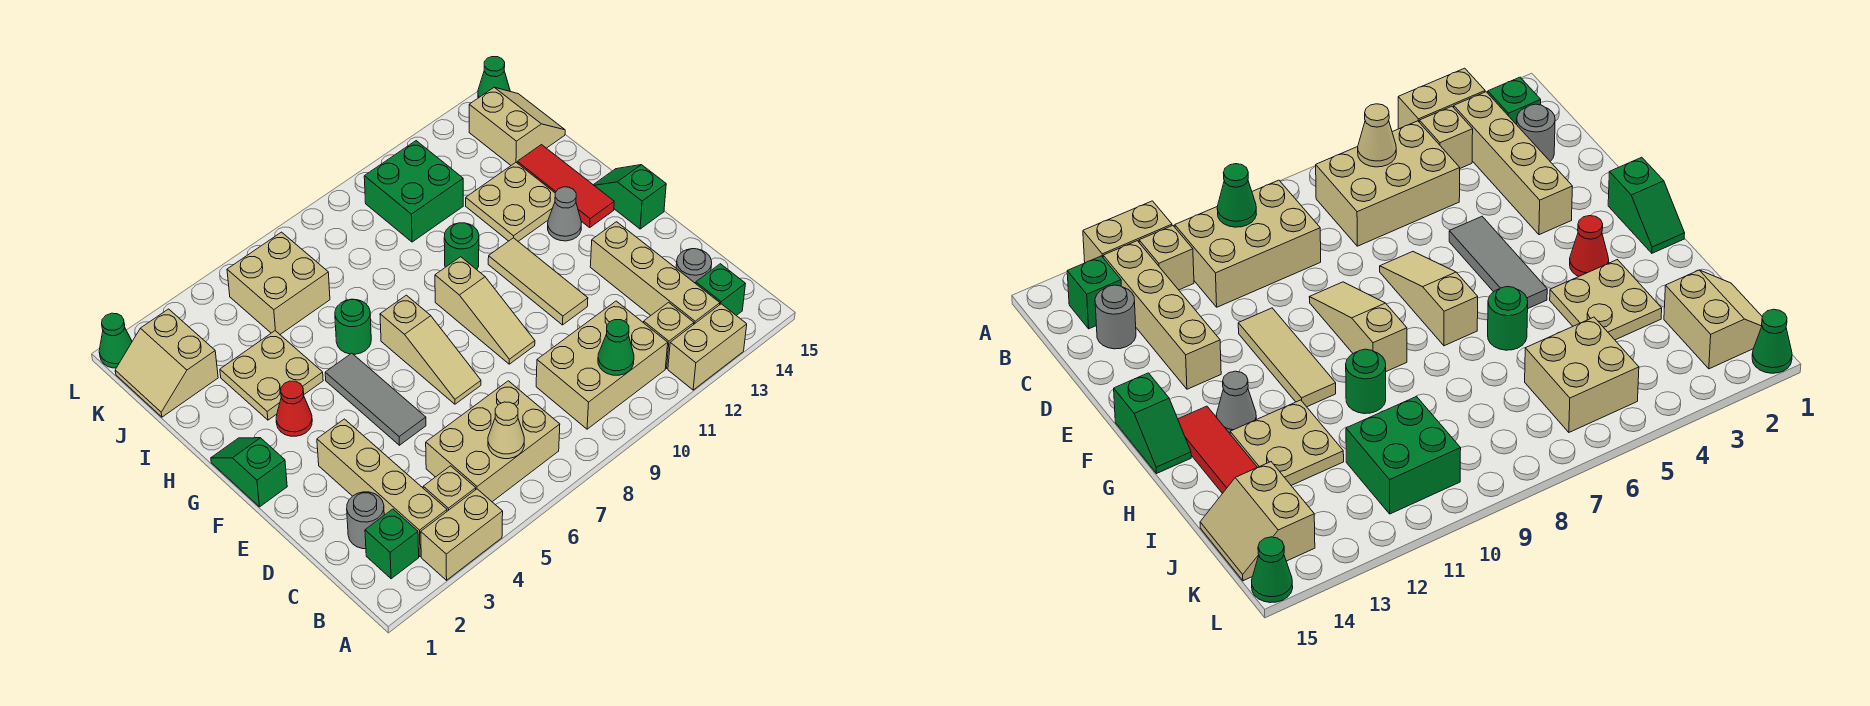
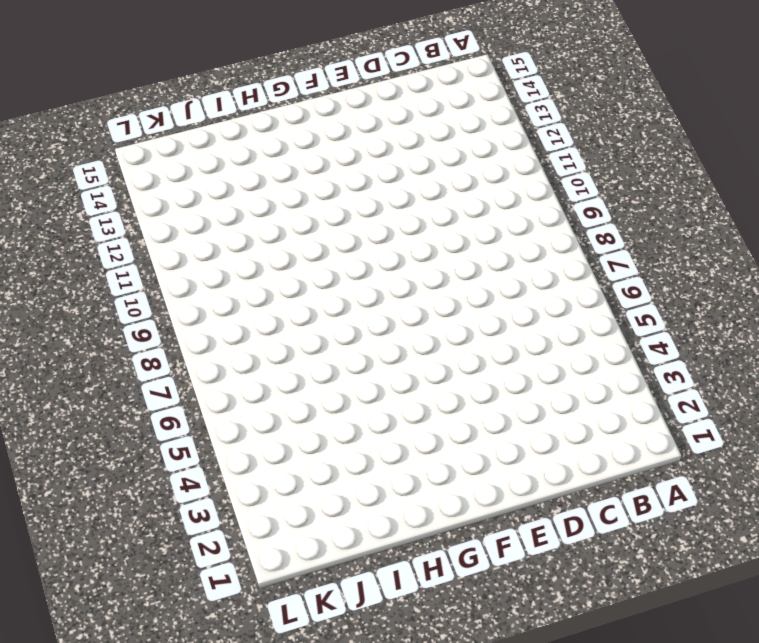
none -> tan brick A3:A4 level 1
none -> tan brick A12:A13 level 1
none -> green brick B2 level 1
none -> tan brick B3:E3 level 1

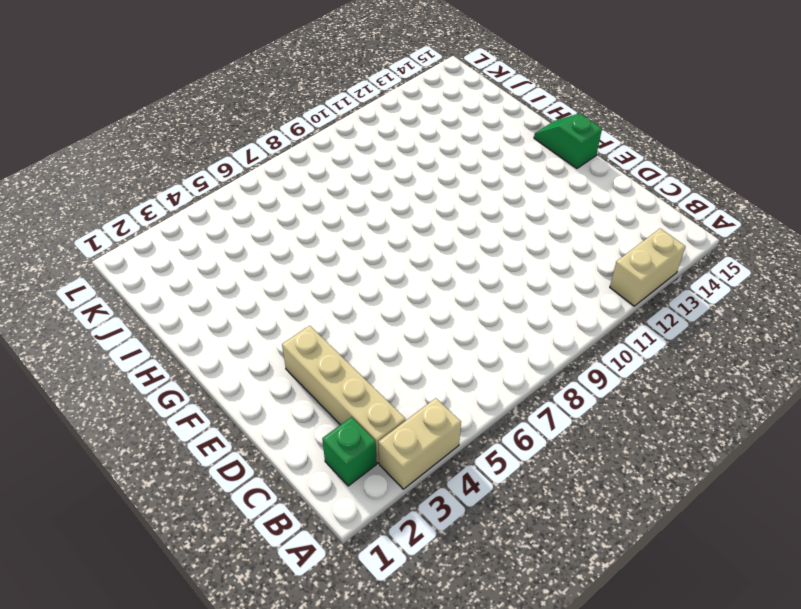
none -> tan brick B4 level 1
none -> tan brick B5:C7 level 1
none -> tan brick B9:C11 level 1
none -> tan brick B12 level 1

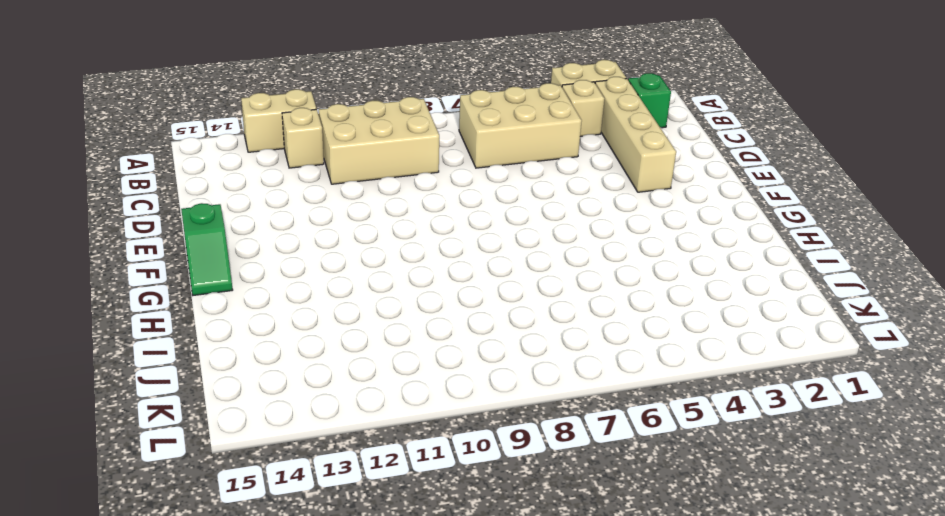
none -> tan brick B13:E13 level 1
none -> green brick B14 level 1
none -> grey round brick C2 level 1
none -> grey round brick C14 level 1

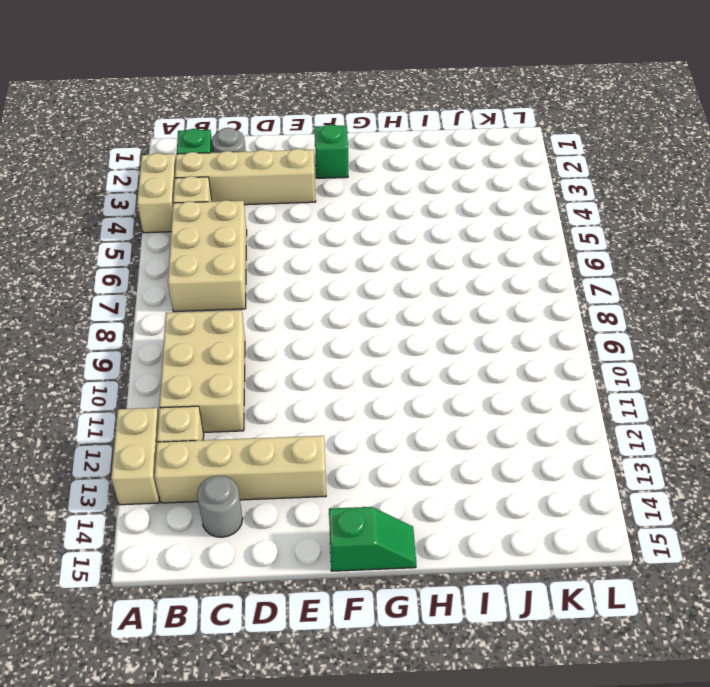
green brick F2 level 1 -> green brick B14 level 1
none -> grey tile E5:G5 level 1
none -> tan slope E7:G7 level 1 top G
none -> tan slope E9:G9 level 1 top G
none -> tan tile E11:G11 level 1

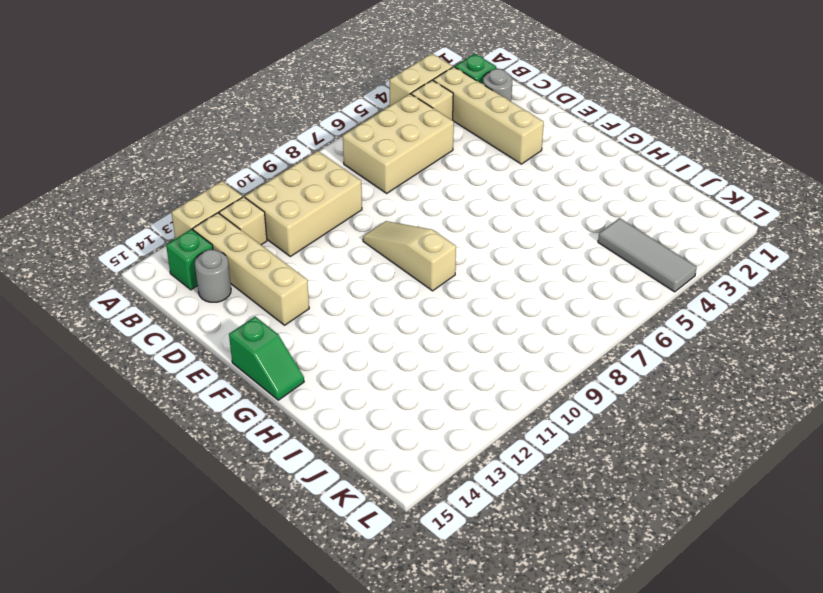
grey tile J4:L4 level 1 -> grey tile E5:G5 level 1
none -> tan slope E7:G7 level 1 top G
none -> tan tile E11:G11 level 1
none -> green slope F1:G1 level 1 top F
none -> red cone G3 level 1

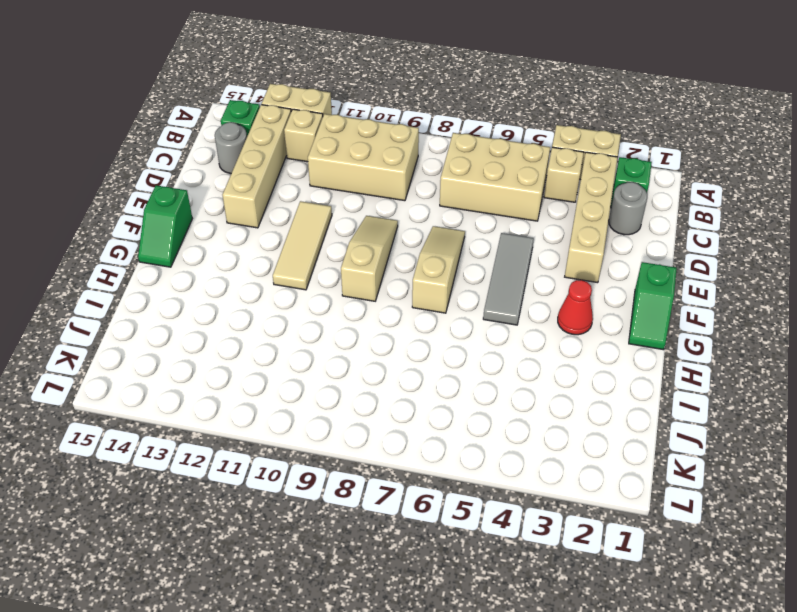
none -> grey cone G13 level 1
none -> red tile G14:I14 level 1
none -> tan plate H3:I4 level 1
none -> green round brick H6 level 1

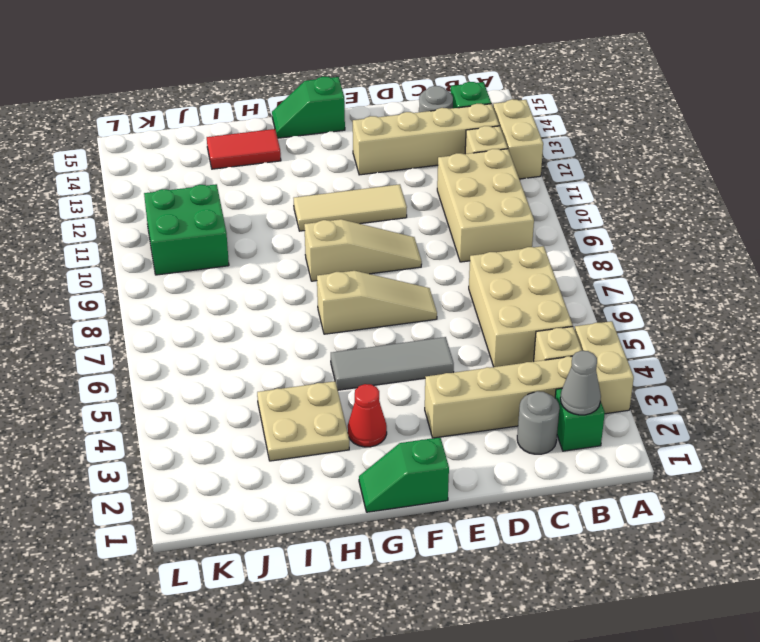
grey cone B2 level 2 -> grey cone G13 level 1
red tile H14:I14 level 1 -> red tile G14:I14 level 1
none -> green round brick H6 level 1
none -> green round brick H10 level 1
none -> tan plate H12:I13 level 1
none -> tan slope J1:K2 level 1 top 2

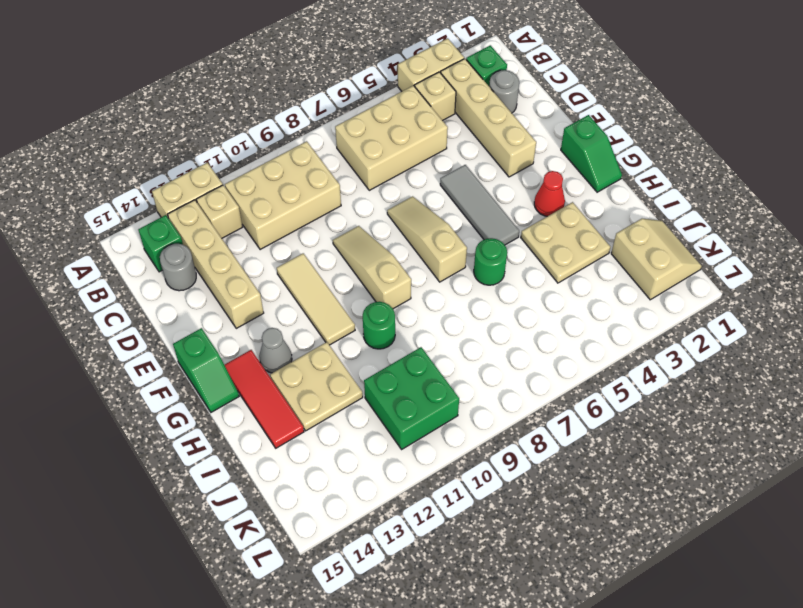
none -> tan brick J5:K6 level 1
none -> tan slope J14:K15 level 1 top 14
none -> green cone L1 level 1
none -> green cone L15 level 1

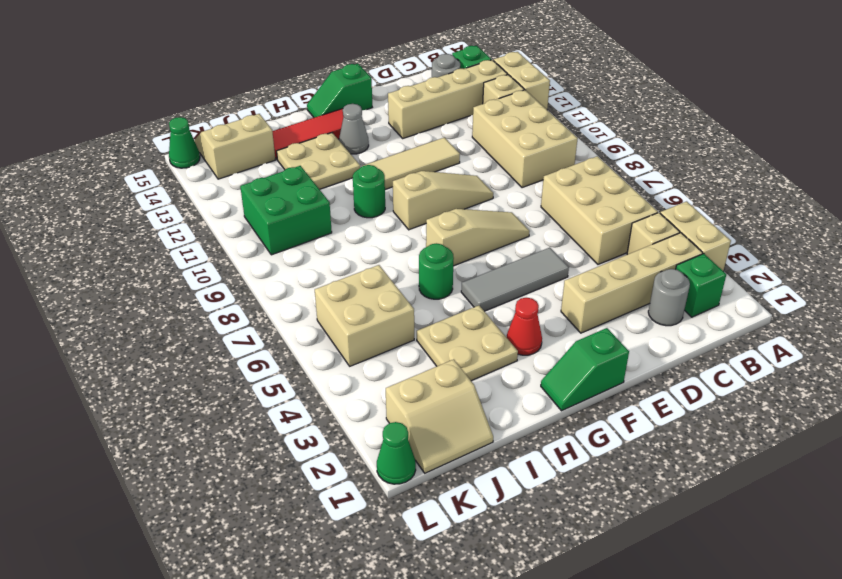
none -> tan cone B6 level 2
none -> green cone B10 level 2

